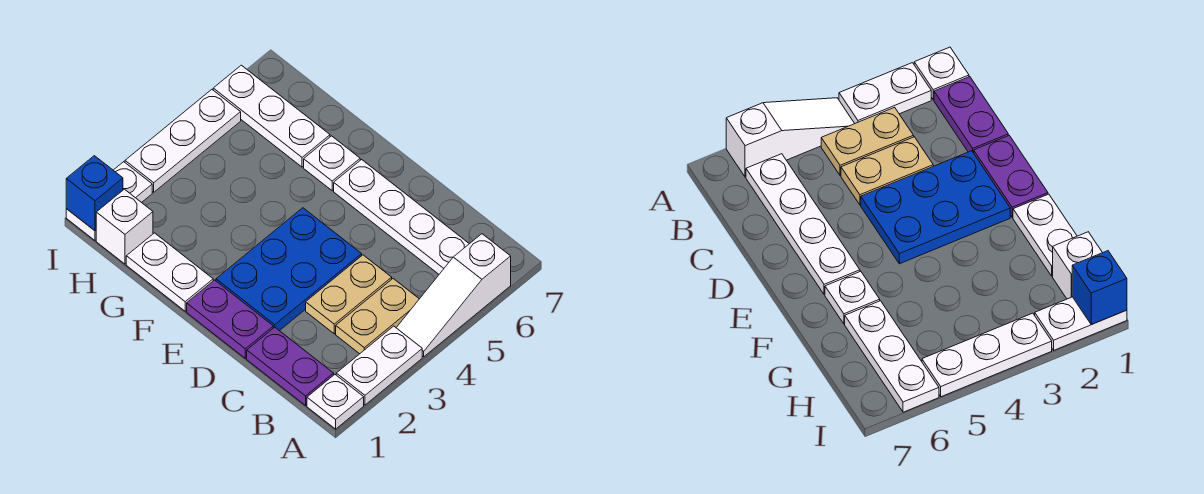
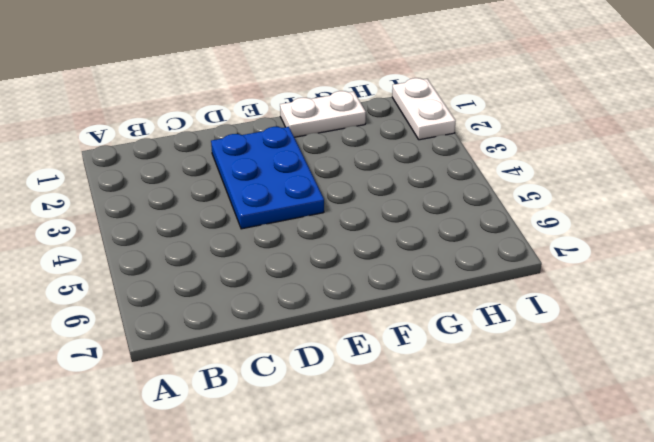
none -> white plate A1 level 1
none -> white plate A2:A3 level 1
none -> white slope A4:A6 level 1 top 6

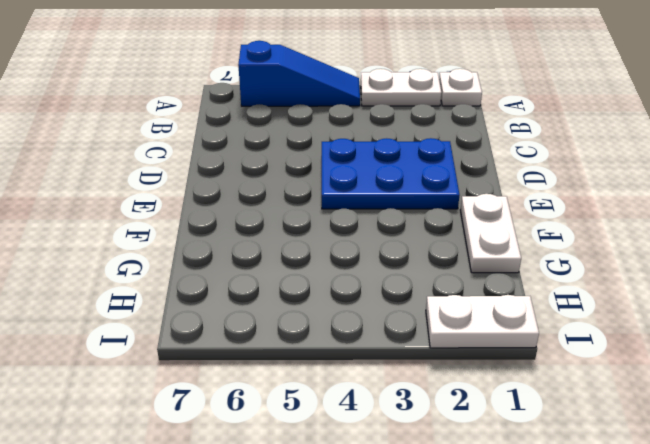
blue slope A4:A6 level 1 top 6 -> white slope A4:A6 level 1 top 6
none -> purple plate B1:C1 level 1
none -> tan plate B3:B4 level 1
none -> white plate B6:E6 level 1

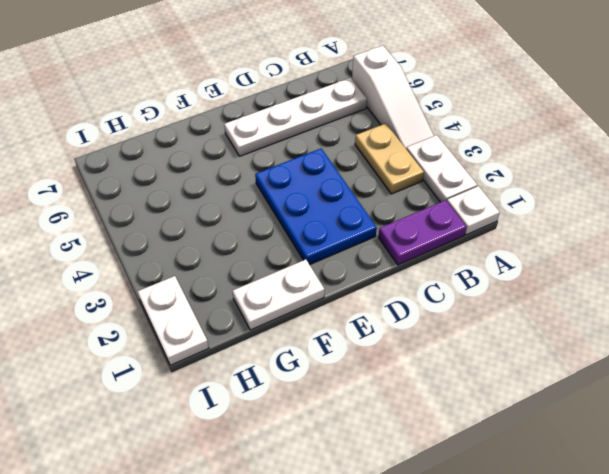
none -> tan plate C3:C4 level 1
none -> purple plate D1:E1 level 1
none -> white plate F6 level 1

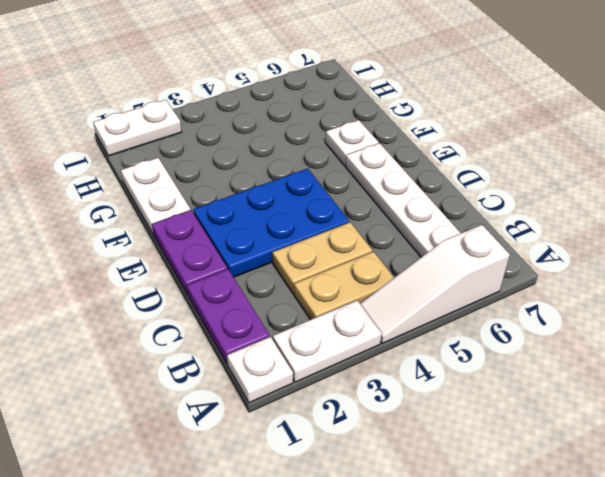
none -> white plate G6:I6 level 1
none -> white brick H1 level 1
none -> white plate I3:I5 level 1

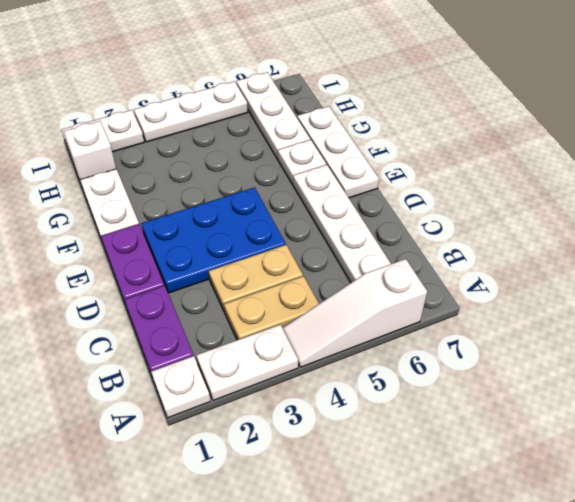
white plate E7:G7 level 1 -> none
none -> blue brick I1 level 2

